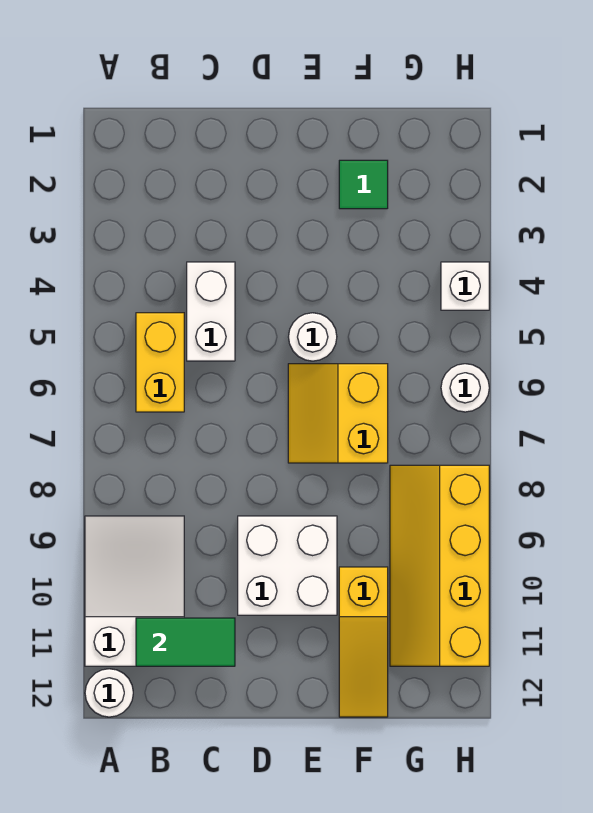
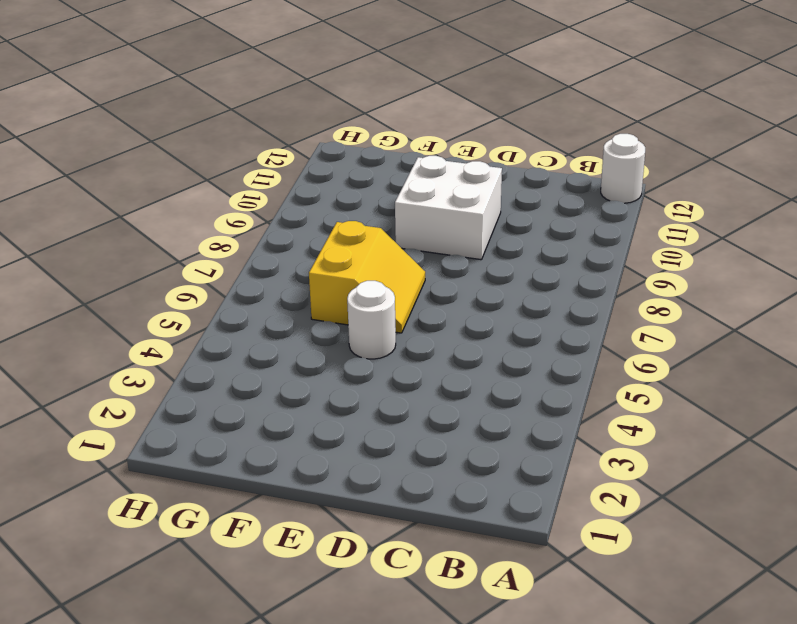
none -> white slope A9:B11 level 1 top 11
none -> yellow brick B5:B6 level 1
none -> white brick C4:C5 level 1

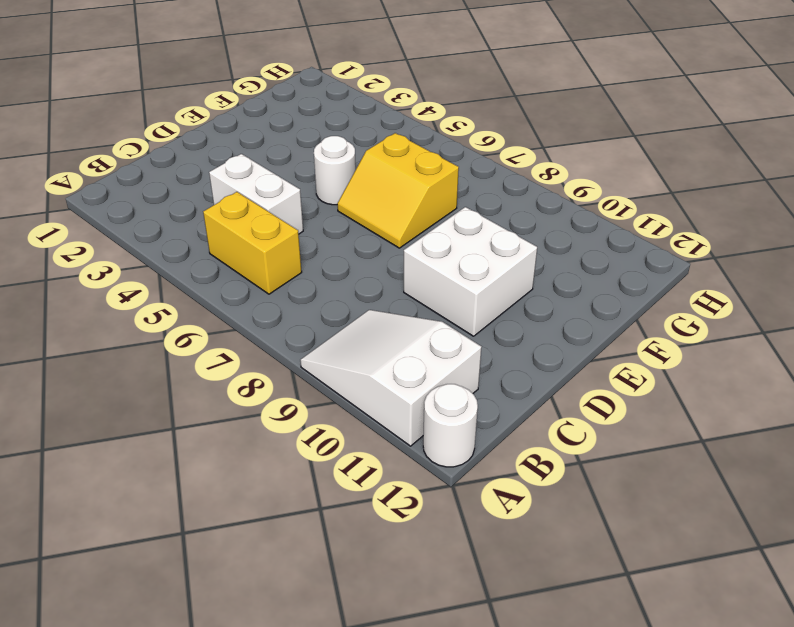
none -> green tile F2 level 1
none -> yellow slope F10:F12 level 1 top 10
none -> yellow slope G8:H11 level 1 top H

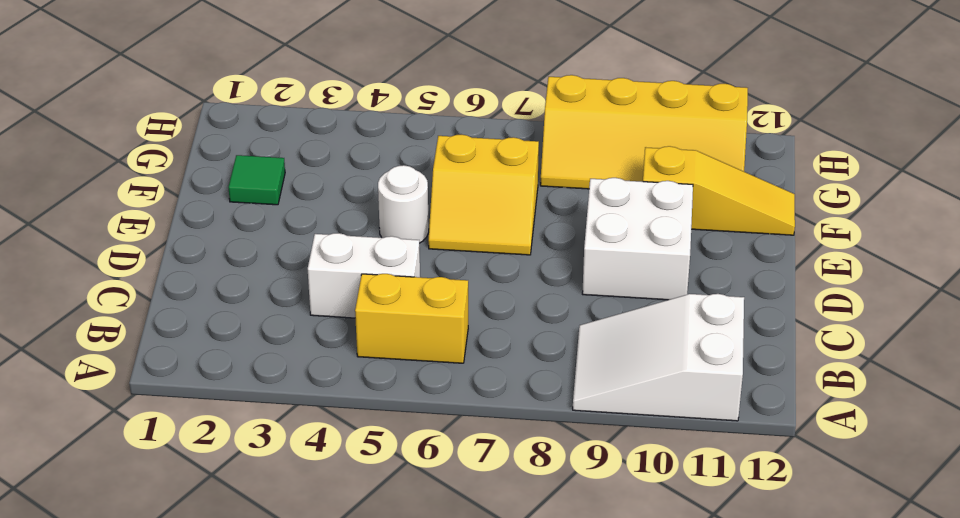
none -> white round brick A12 level 1
none -> white brick H4 level 1
none -> white round brick H6 level 1

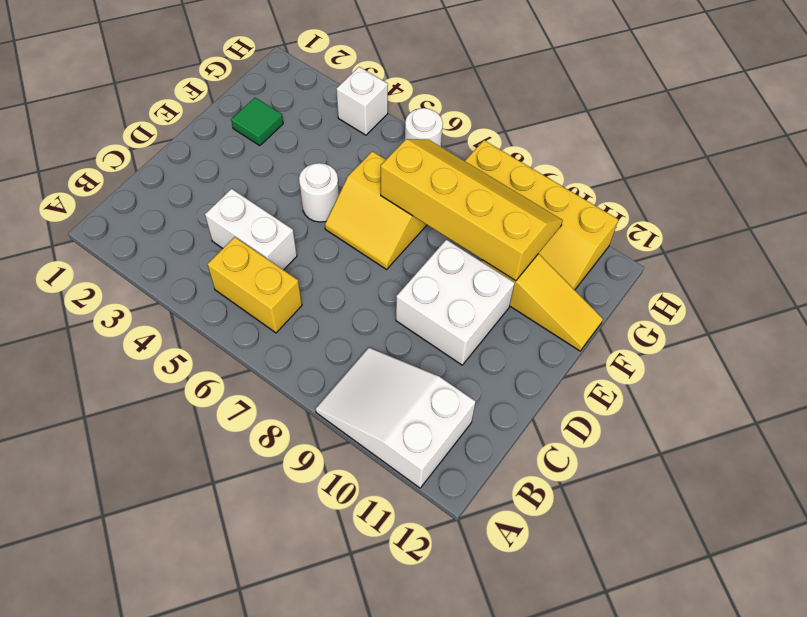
yellow slope F7:G10 level 2 top F -> none
none -> white round brick A12 level 1
none -> green tile B11:C11 level 2

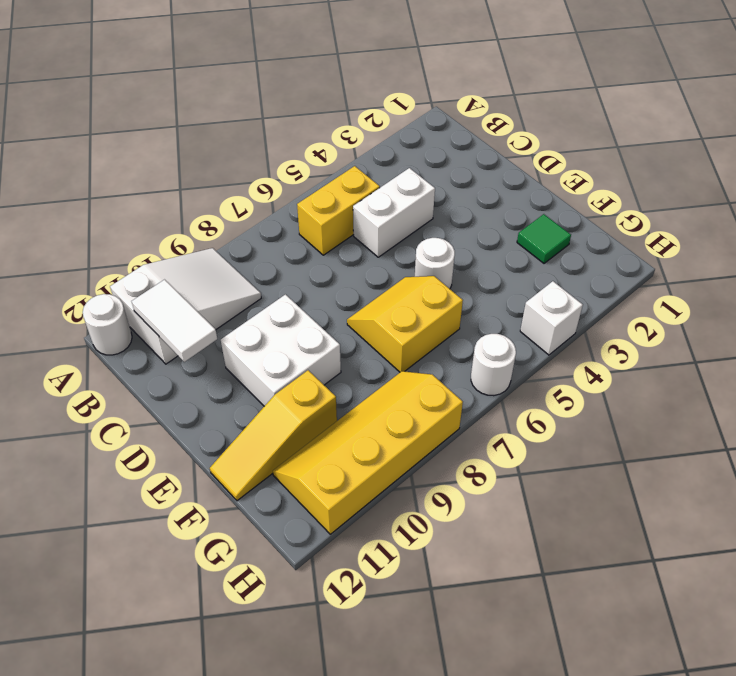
white tile B11:C11 level 2 -> green tile B11:C11 level 2

